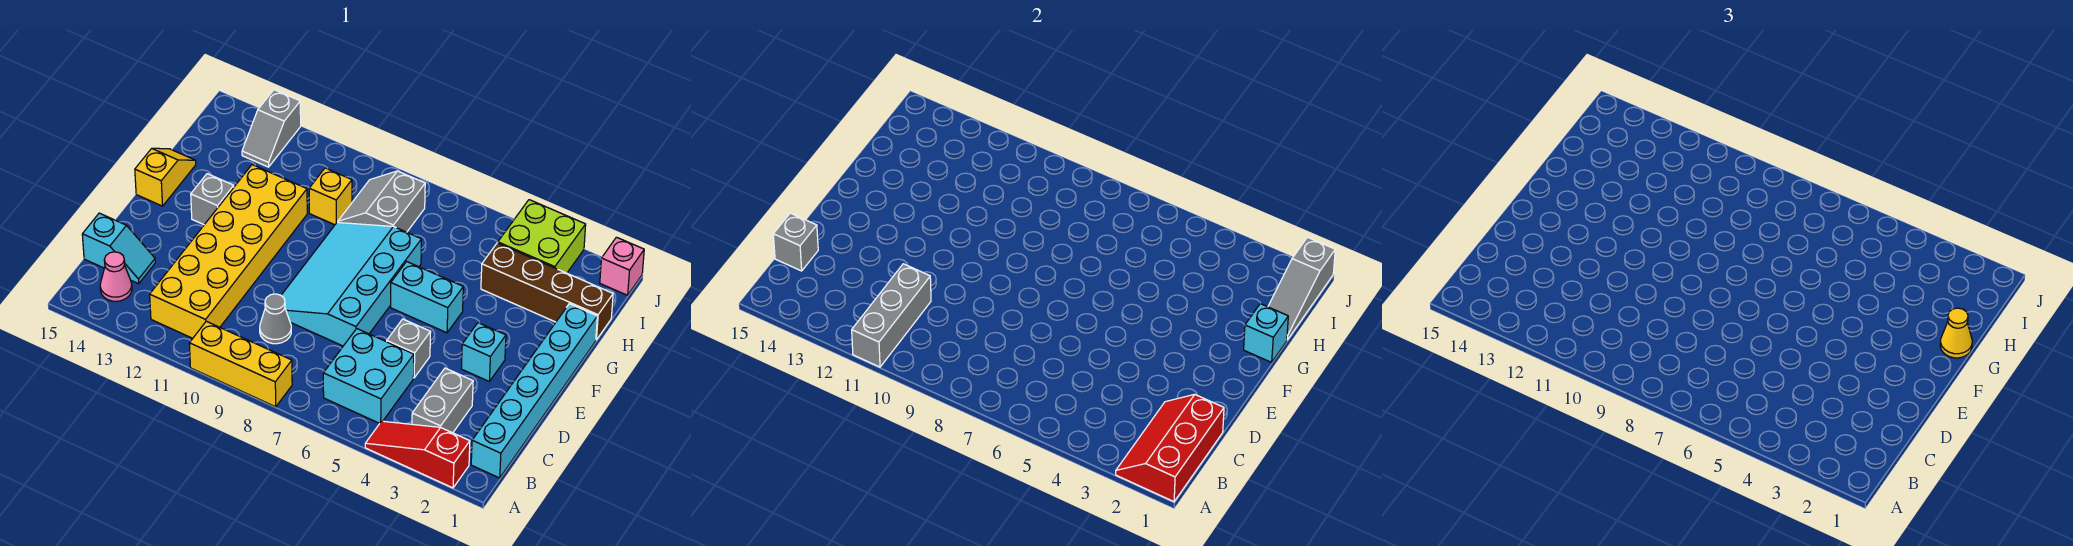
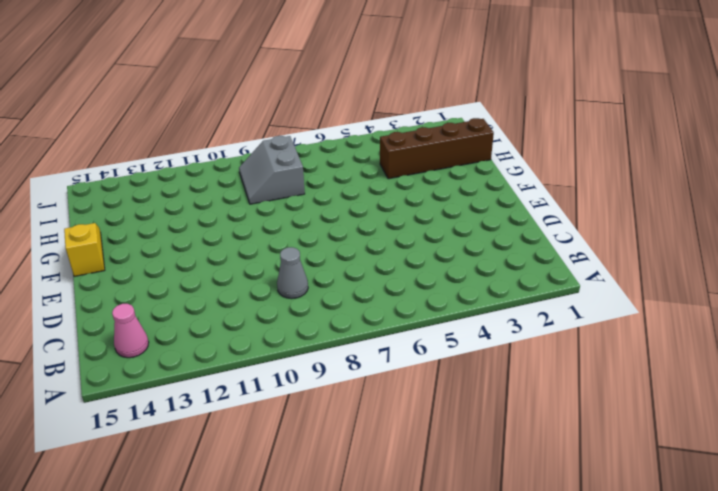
none -> red slope A2:A4 level 1 top 2
none -> yellow brick A8:A10 level 1
none -> cyan brick B1:G1 level 1

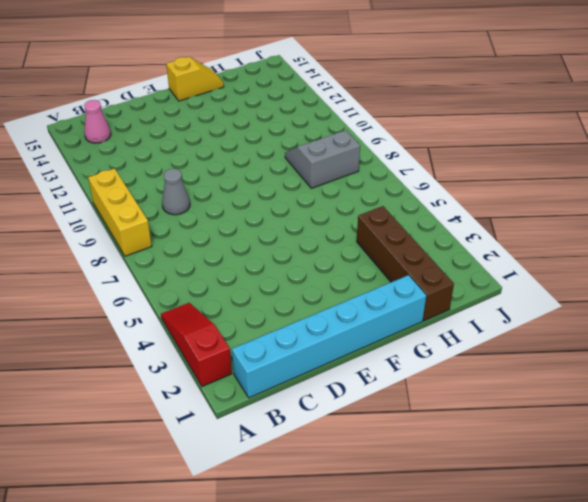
none -> grey brick B3:C3 level 1
none -> cyan brick B5:C6 level 1
none -> yellow brick B11:G12 level 1

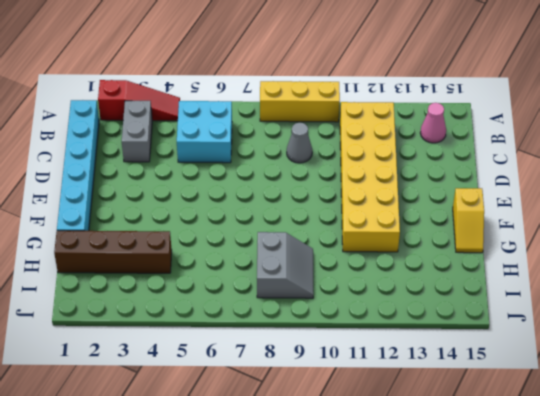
none -> cyan slope C14:C15 level 1 top 15
none -> grey brick D5 level 1
none -> cyan slope D7:G9 level 1 top 7

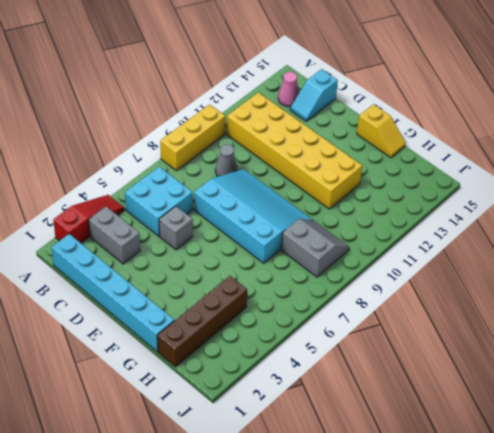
none -> cyan brick E3 level 1
none -> cyan brick F5:F6 level 1
none -> grey brick F13 level 1

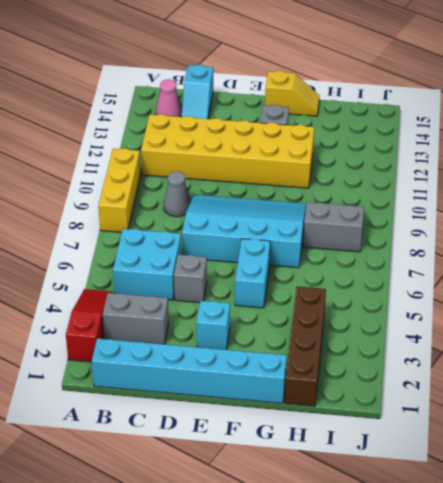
none -> yellow brick H10 level 1
none -> lime brick I3:J4 level 1
none -> grey slope I13:J13 level 1 top J

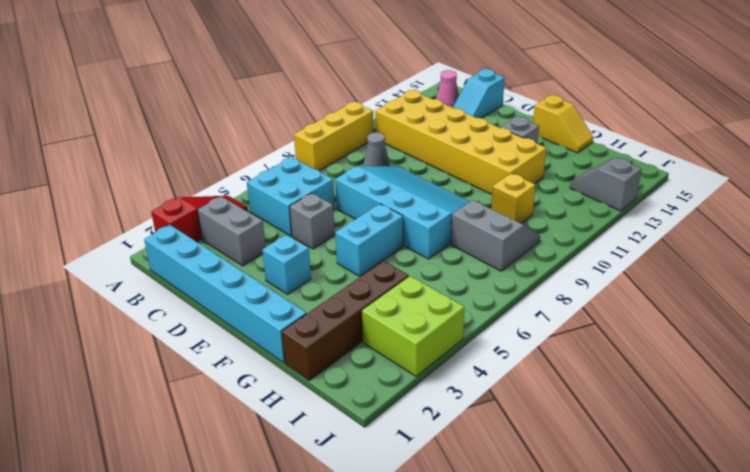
none -> pink brick J1 level 1
none -> red slope A1:C2 level 2 top 1
none -> grey brick A11:C11 level 2

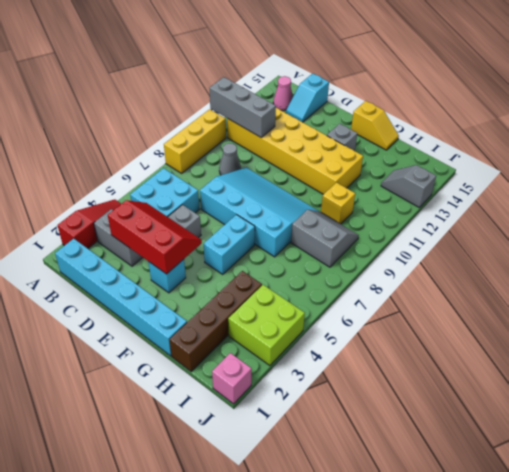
red slope C3:E4 level 2 top 3 -> red slope A1:C2 level 2 top 1
none -> grey brick C15 level 2
none -> cyan brick G1 level 2
none -> grey slope H1:J1 level 2 top J

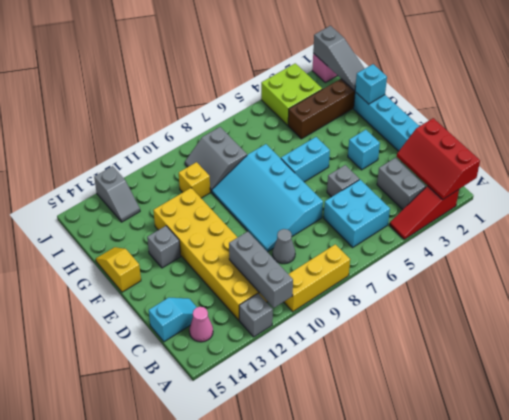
grey brick A12 level 1 -> grey brick C15 level 2
none -> yellow cone G1 level 3

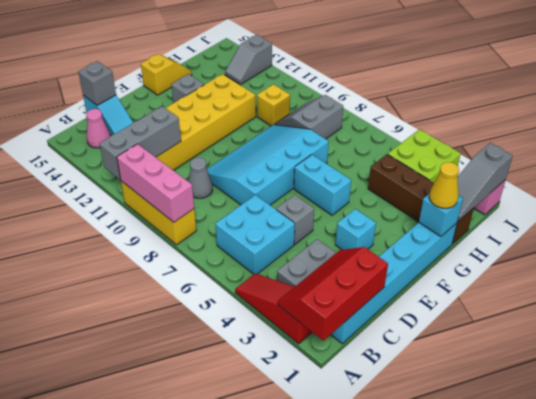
pink brick A8:A10 level 2 -> none

